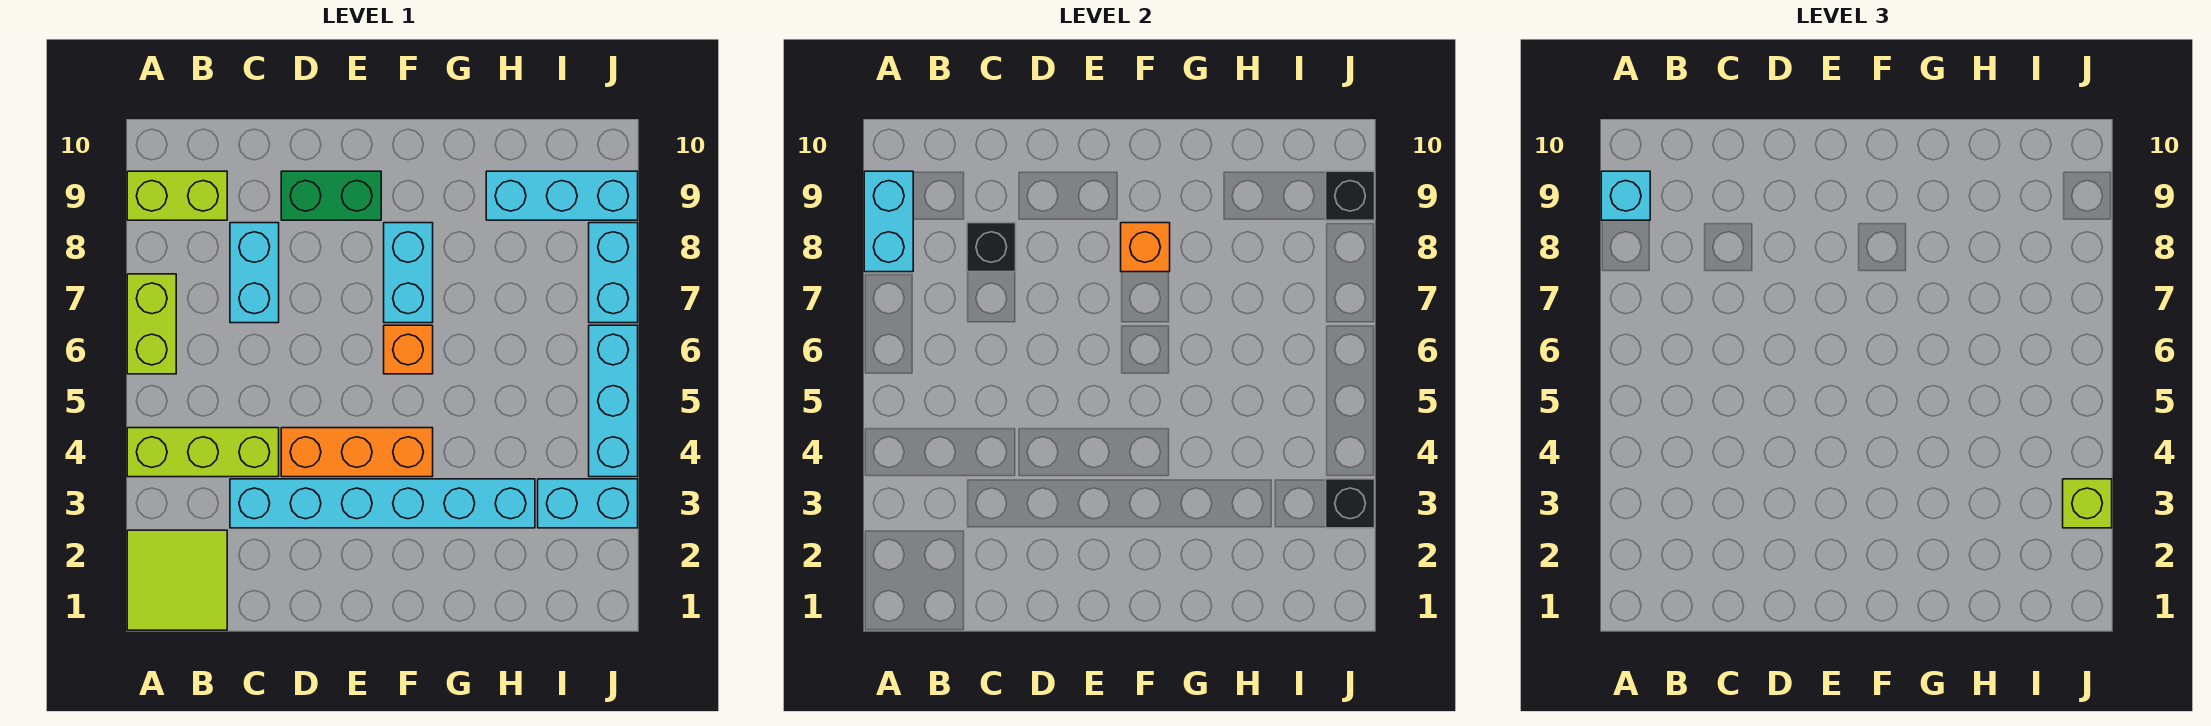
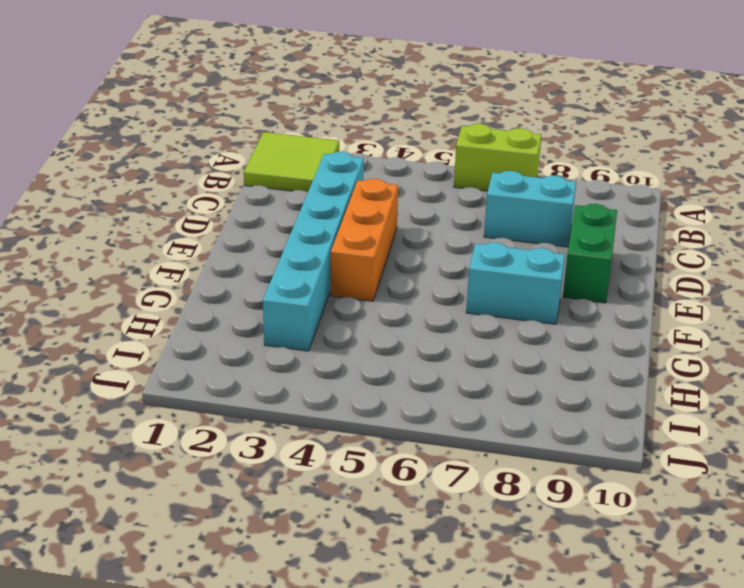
none -> lime brick A4:C4 level 1
none -> lime brick A9:B9 level 1
none -> orange brick F6 level 1

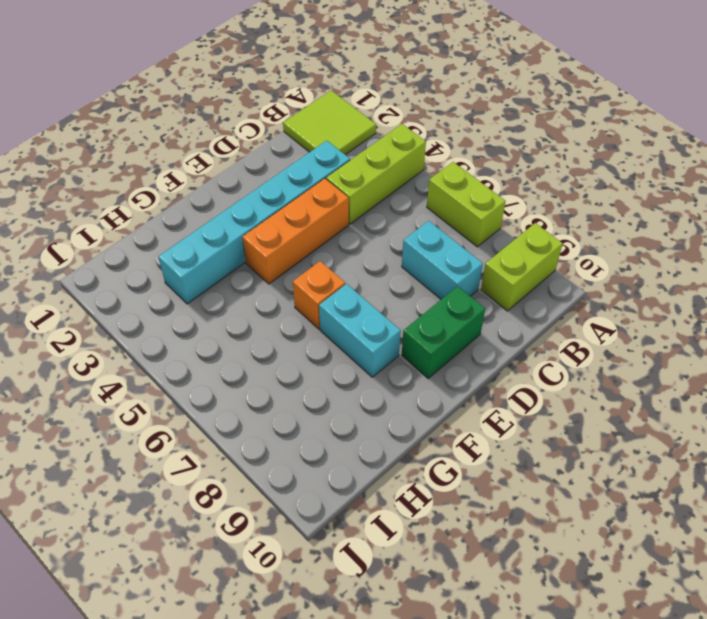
none -> cyan brick H9:J9 level 1
none -> cyan brick I3:J3 level 1
none -> cyan brick J4:J6 level 1

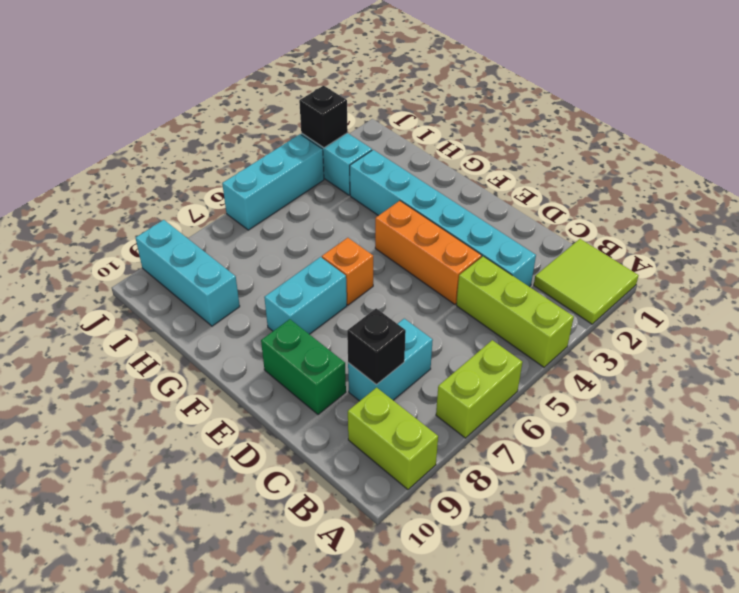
none -> cyan brick J7:J8 level 1
none -> cyan brick A8:A9 level 2
none -> orange brick F8 level 2

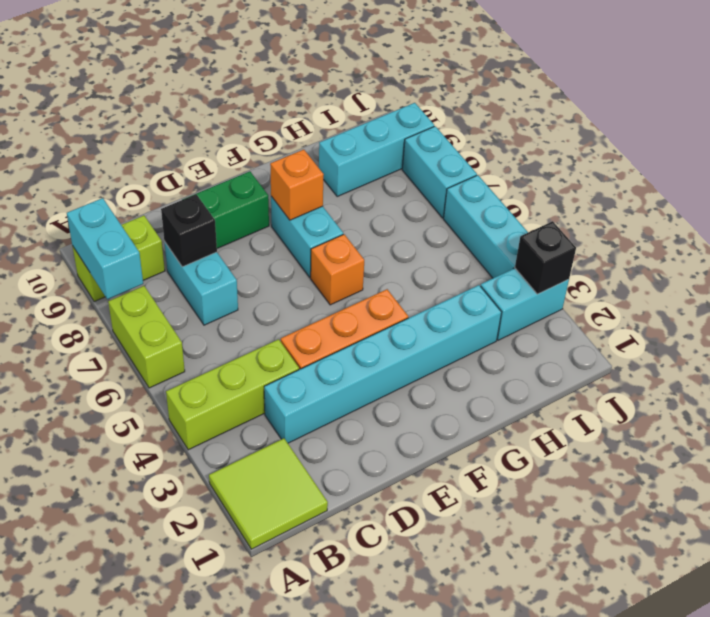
none -> black brick J9 level 2
none -> cyan brick A9 level 3
none -> lime brick J3 level 3

